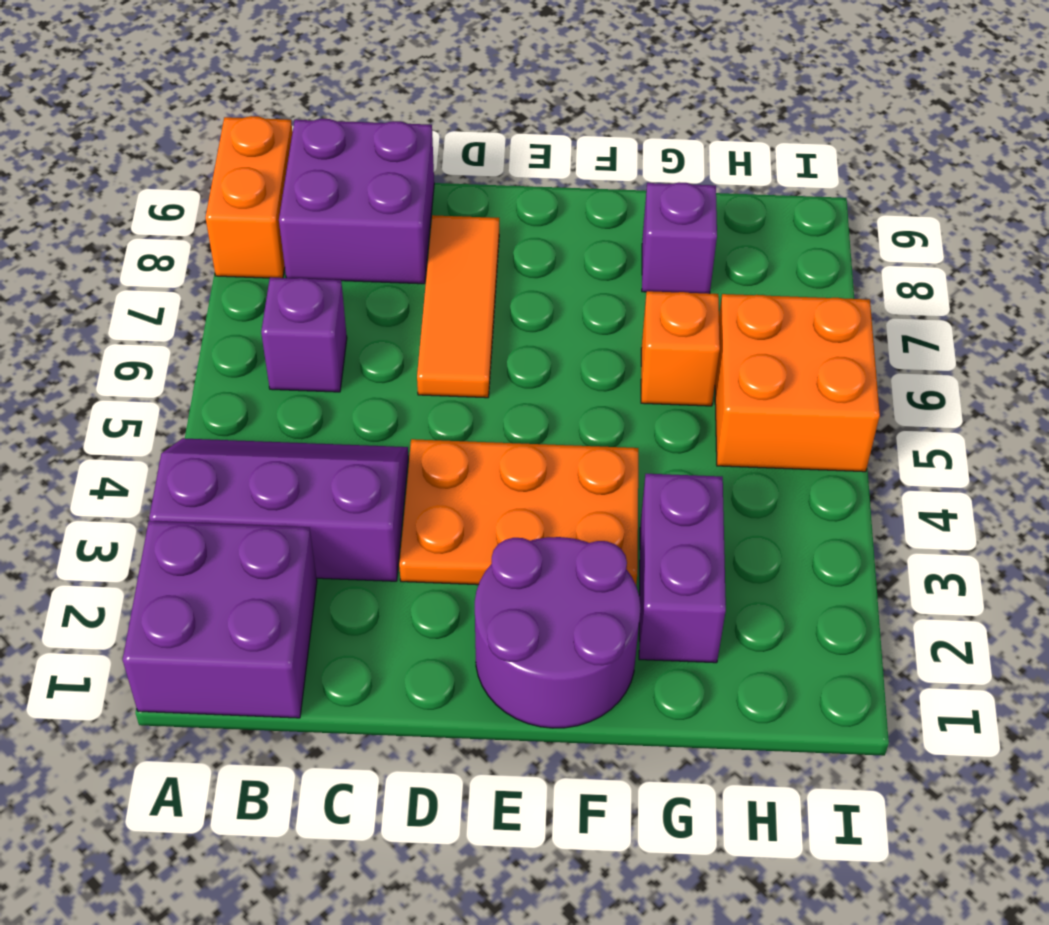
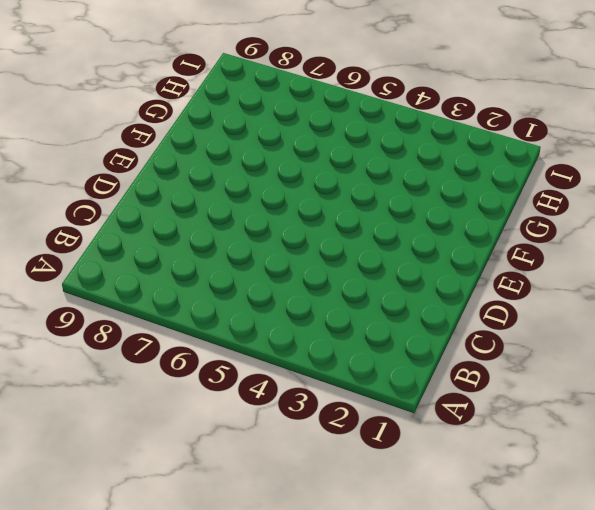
none -> purple brick A1:B2 level 1
none -> purple slope A3:C4 level 1 top 3
none -> orange brick A8:A9 level 1

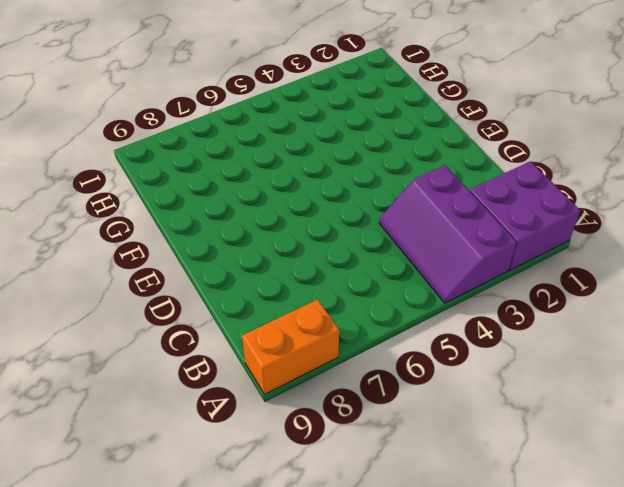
none -> purple brick B6 level 1
none -> purple brick B8:C9 level 1
none -> orange plate D3:F4 level 1

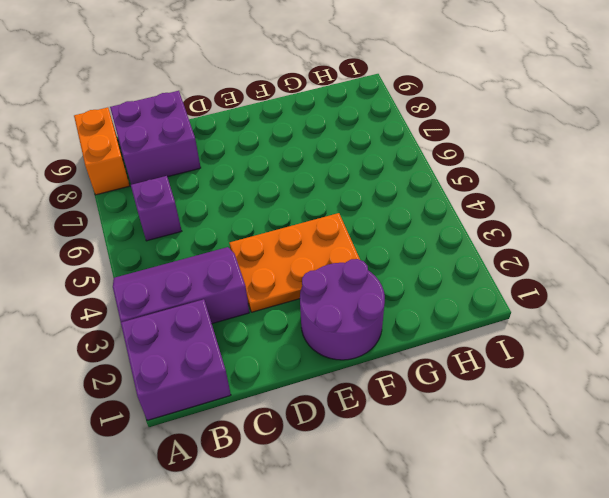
none -> orange tile D6:D8 level 1
none -> purple brick G2:G3 level 1
none -> orange brick G6 level 1

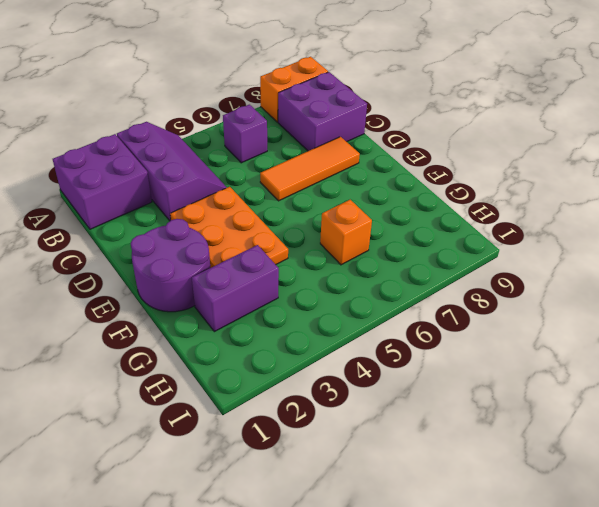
none -> purple brick G8 level 1
none -> orange brick H5:I6 level 1

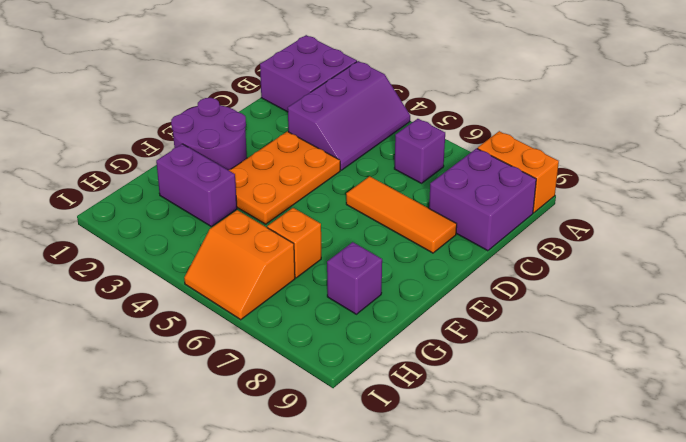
orange slope H5:I6 level 1 top H -> orange brick H5:I6 level 1

